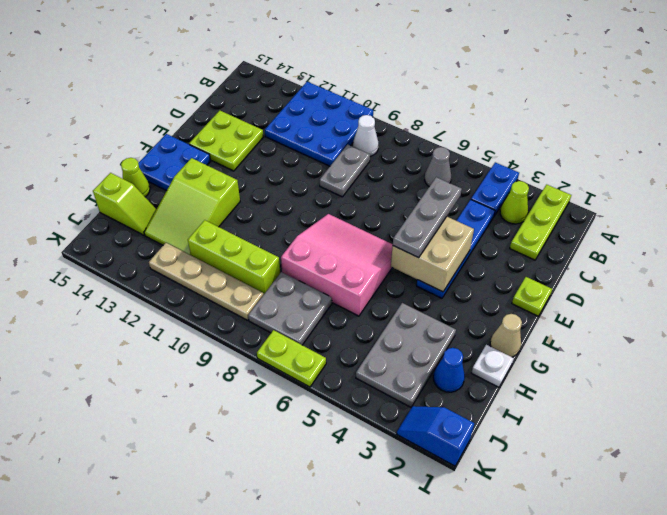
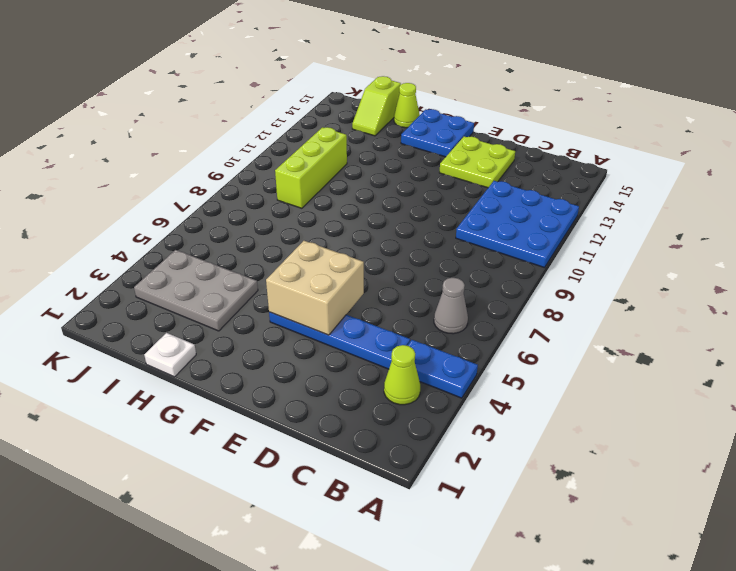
none -> lime plate A2:C2 level 1
none -> white cone B9 level 1
none -> grey plate C9:D9 level 1

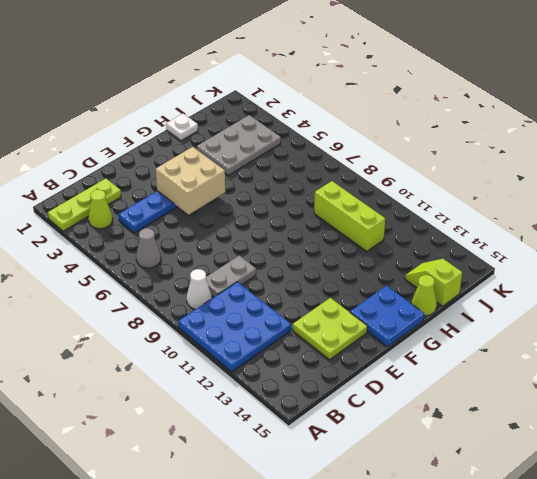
none -> blue plate A4:B4 level 1
none -> lime plate E1 level 1
none -> pink slope F6:H8 level 1 top H

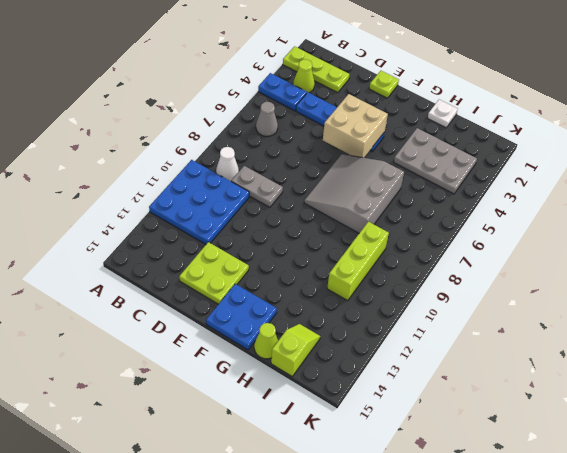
grey slope F6:H8 level 1 top H -> pink slope F6:H8 level 1 top H
none -> tan cone G1 level 1
none -> lime slope G12:I13 level 1 top G
none -> blue cone I2 level 1

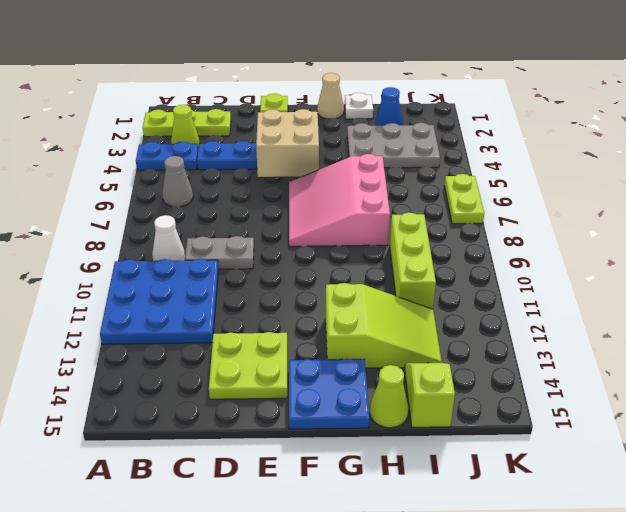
none -> grey plate I7:J8 level 1
none -> tan plate J9:J12 level 1
none -> blue slope K1:K2 level 1 top 1

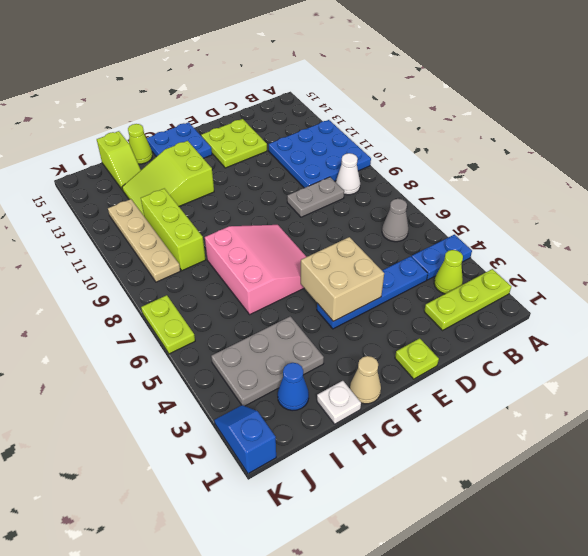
none -> grey plate I7:J8 level 1
none -> grey plate D5:F5 level 3

